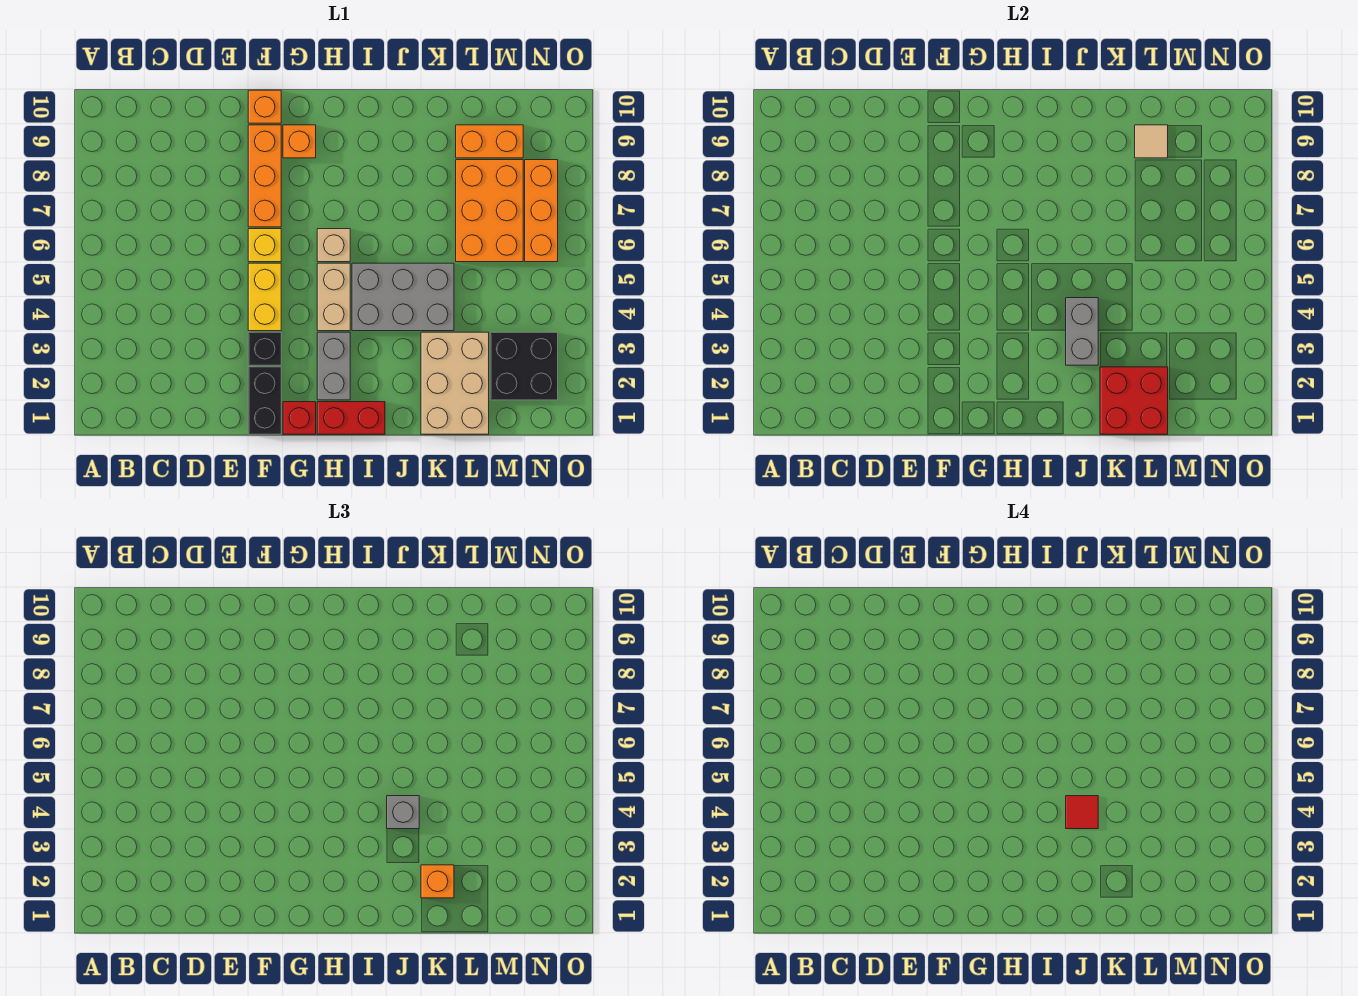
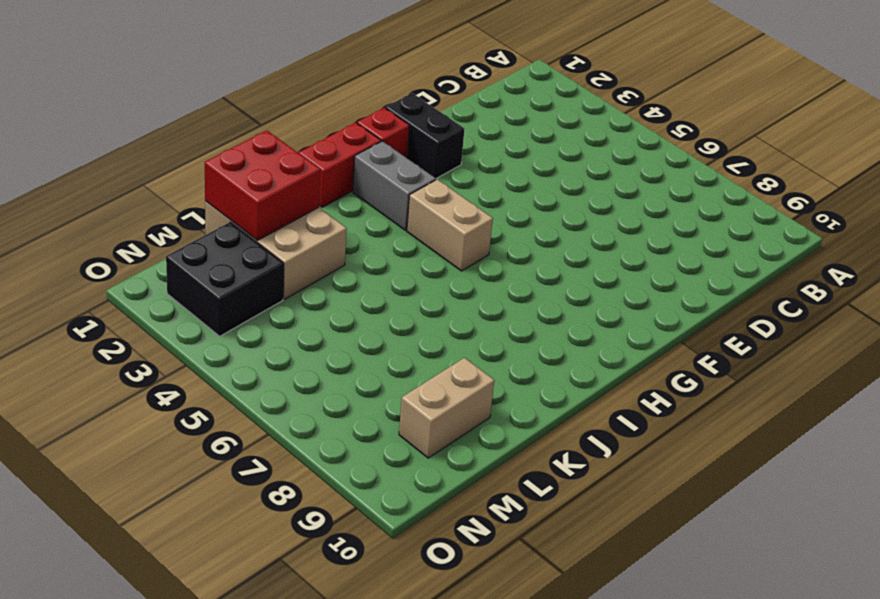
tan brick L9:M9 level 1 -> orange brick L9:M9 level 1
none -> black brick F3 level 1
none -> yellow brick F4:F5 level 1
none -> yellow brick F6 level 1

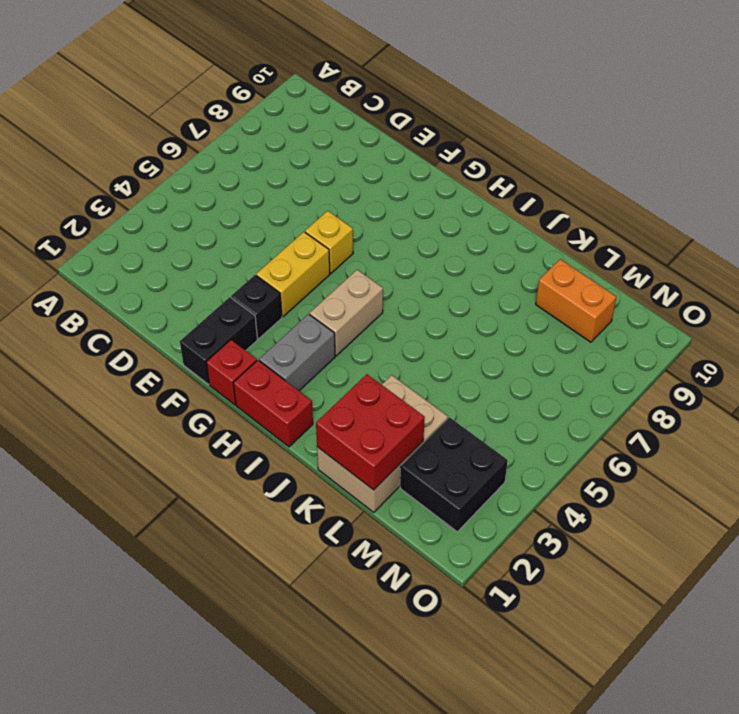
none -> orange brick F7:F9 level 1
none -> orange brick F10 level 1
none -> orange brick G9 level 1

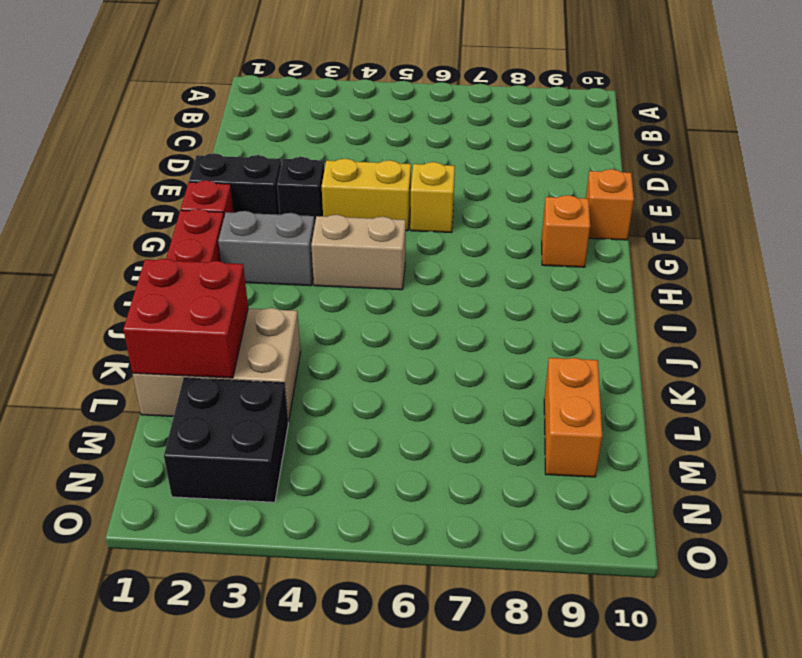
none -> orange brick F7:F9 level 1
none -> tan brick H6 level 1
none -> grey brick I4:K5 level 1

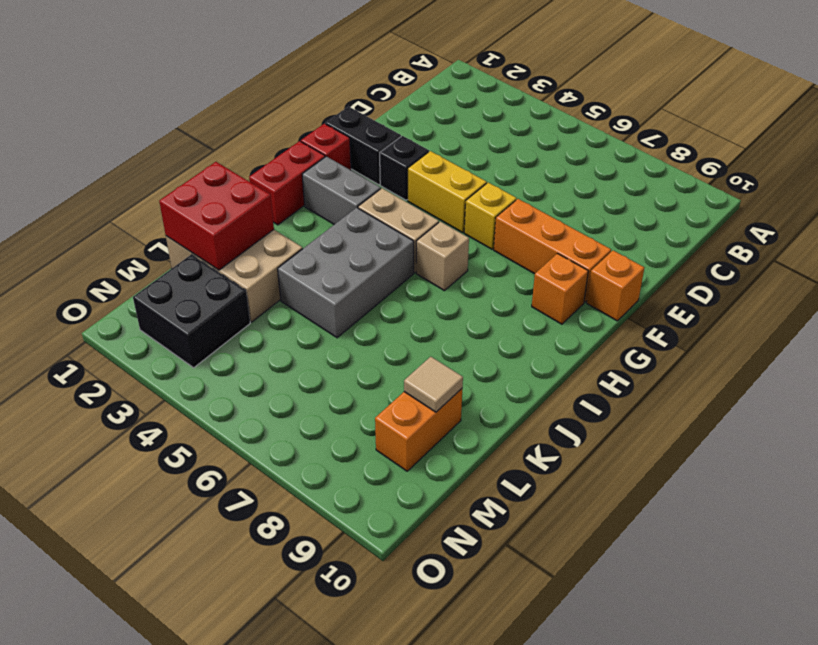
none -> orange brick L6:M8 level 1
none -> orange brick N6:N8 level 1
none -> grey brick J3:J4 level 2

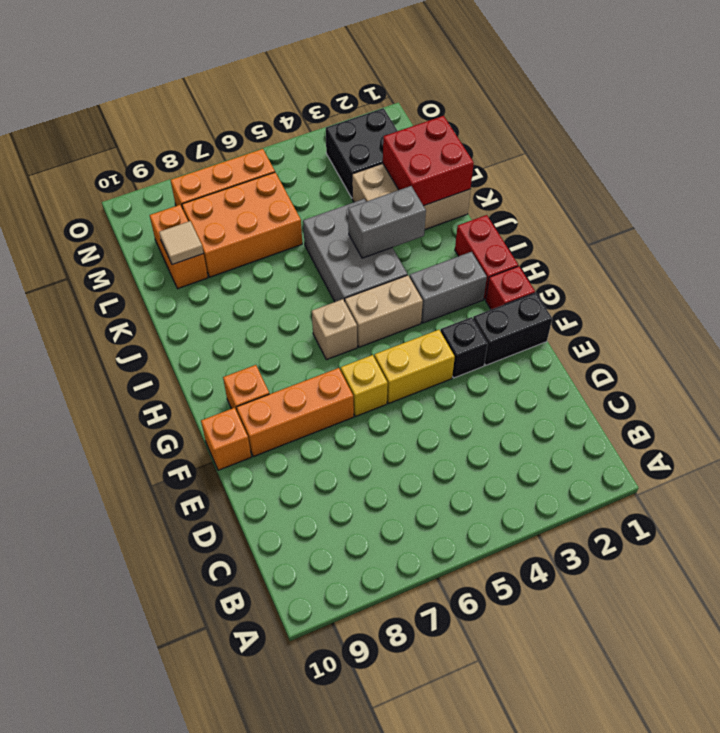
none -> grey brick J4 level 3
none -> orange brick K2 level 3
none -> red tile J4 level 4

